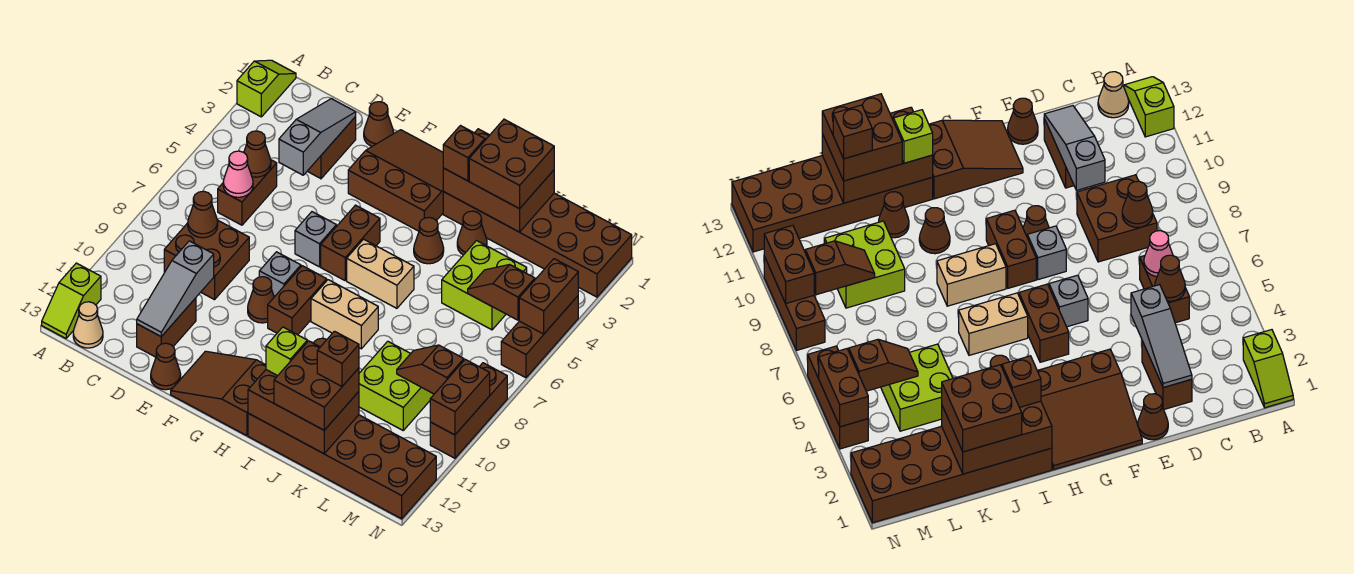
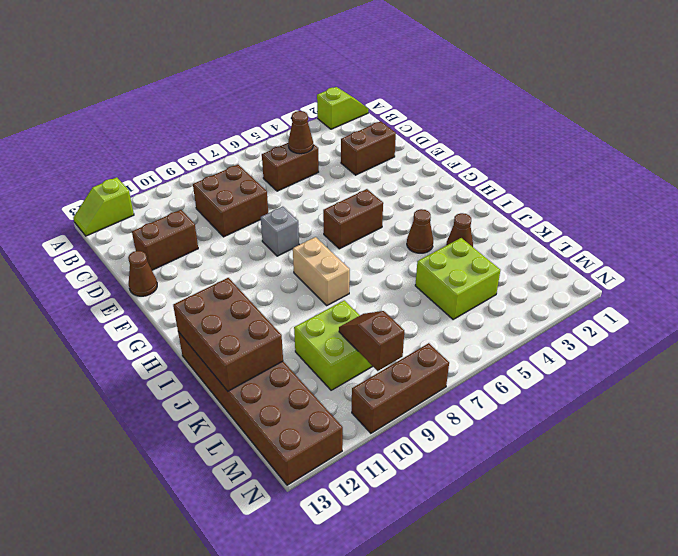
none -> tan cone B13 level 1
none -> brown cone E1 level 1
none -> brown slope F1:H3 level 1 top 3
none -> grey brick F6 level 1

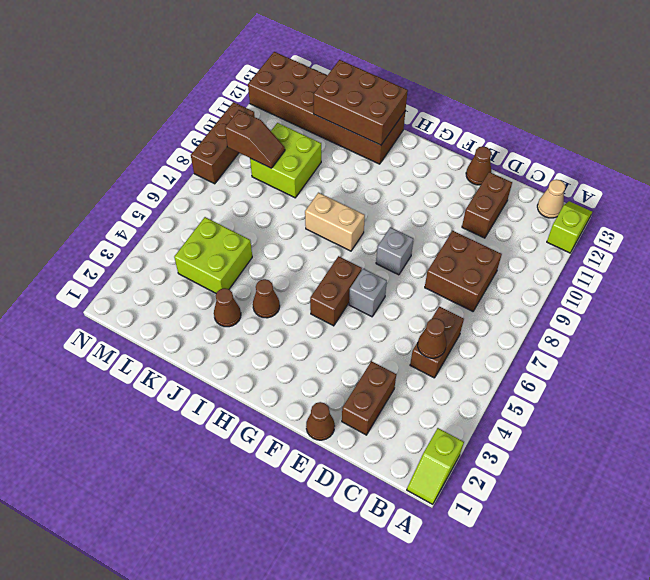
none -> brown slope F1:H3 level 1 top 3
none -> brown cone F9 level 1
none -> brown slope F12:H13 level 1 top H
none -> brown brick G8:G9 level 1

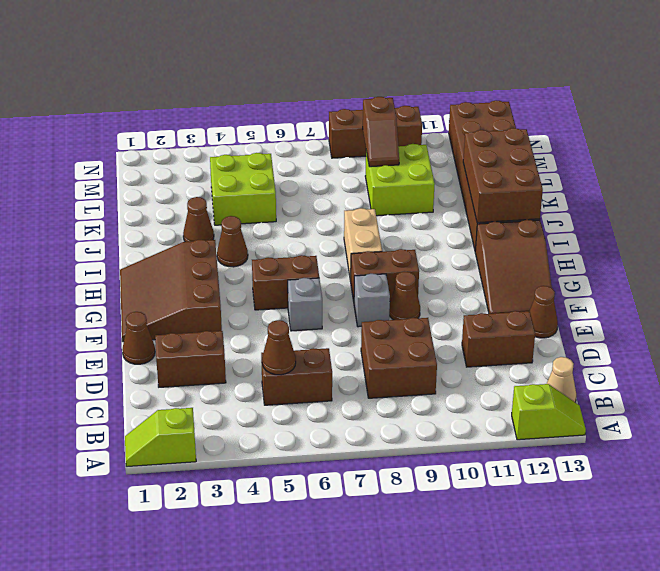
none -> tan brick H6:I6 level 1
none -> brown brick I1:N2 level 1
none -> brown cone I10 level 1
none -> brown cone J11 level 1

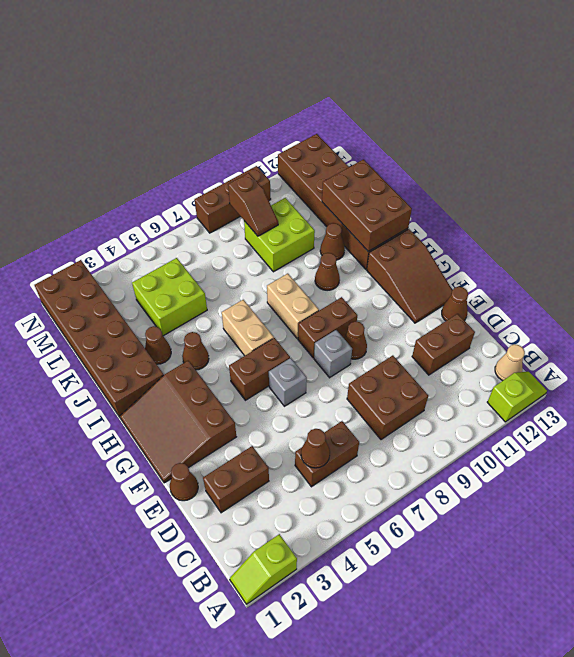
none -> brown brick N4:N6 level 1
none -> pink cone C6 level 2
none -> brown cone C8 level 2
none -> grey slope D2:D4 level 2 top 4

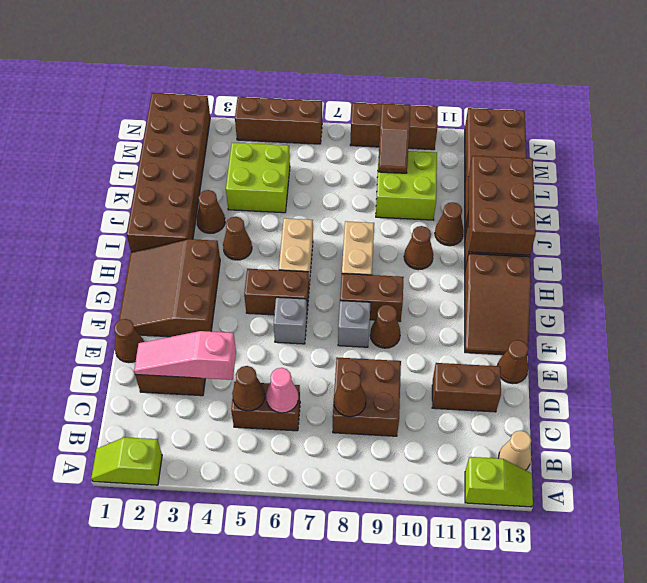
pink slope D2:D4 level 2 top 4 -> grey slope D2:D4 level 2 top 4
none -> grey slope D10:D12 level 2 top 10
none -> brown brick I1:K2 level 2
none -> brown slope L5:M5 level 2 top M
none -> brown brick N4:N5 level 2

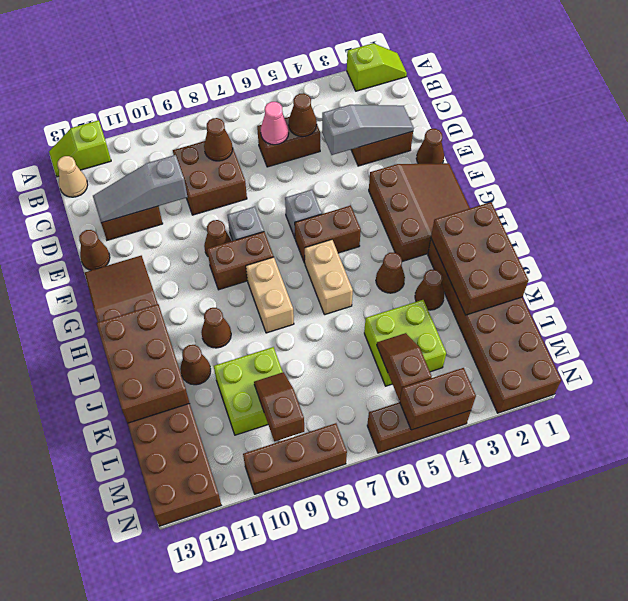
none -> brown brick N9:N10 level 2
none -> brown brick I2 level 3
none -> lime brick I12 level 3
none -> brown brick J1:K2 level 3

